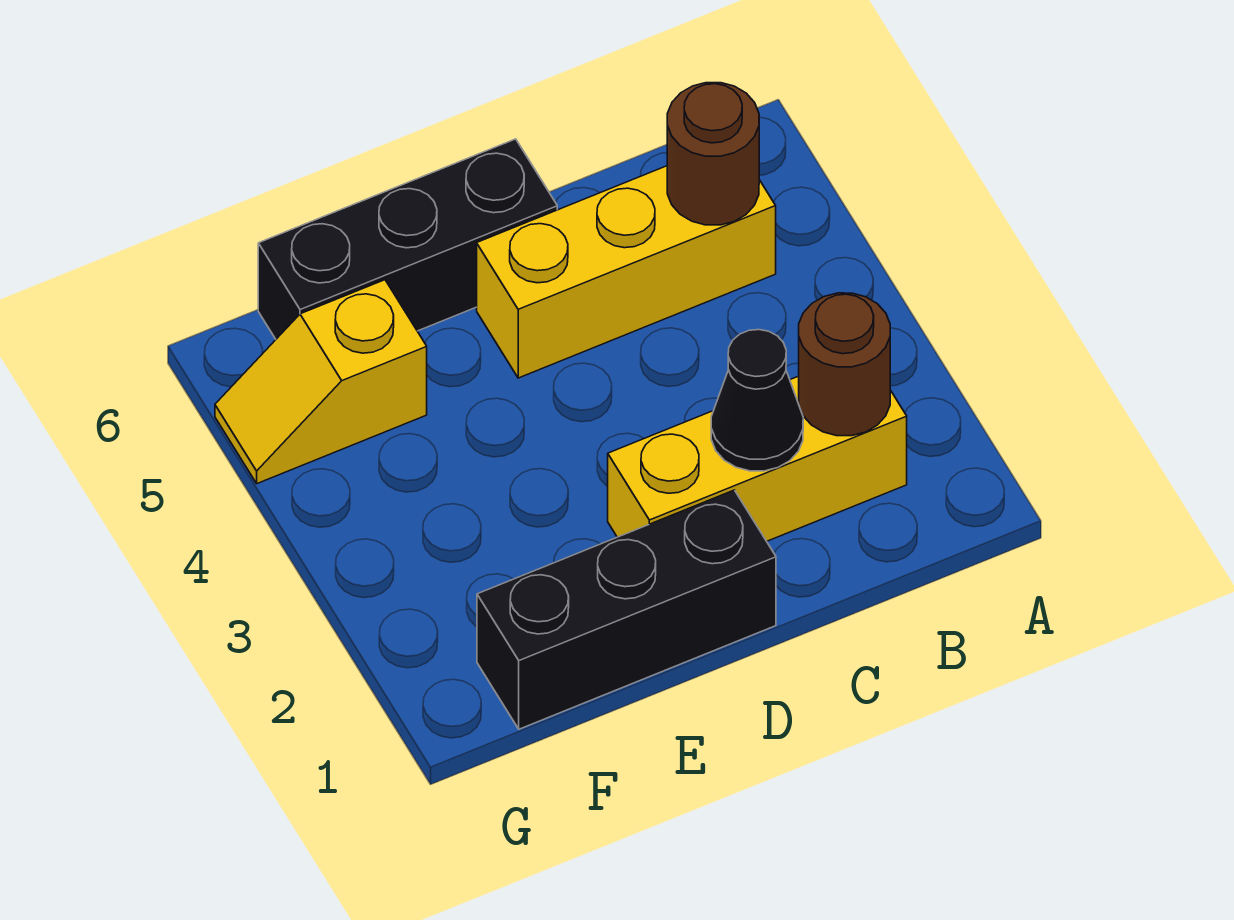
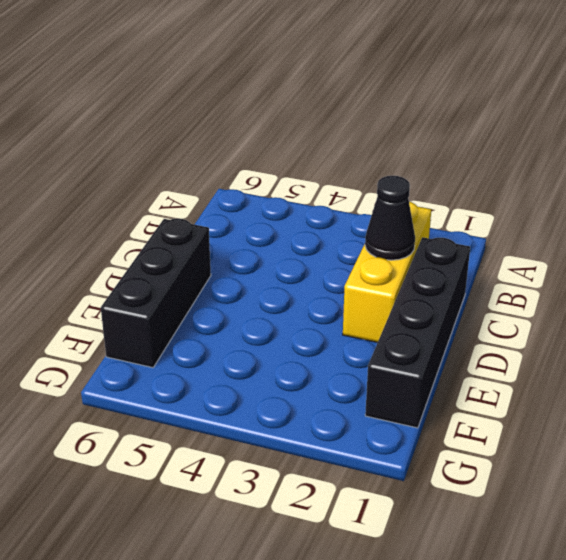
black brick C1:F1 level 1 -> black brick D1:F1 level 1
none -> yellow brick B5:D5 level 1
none -> yellow slope F5:G5 level 1 top F

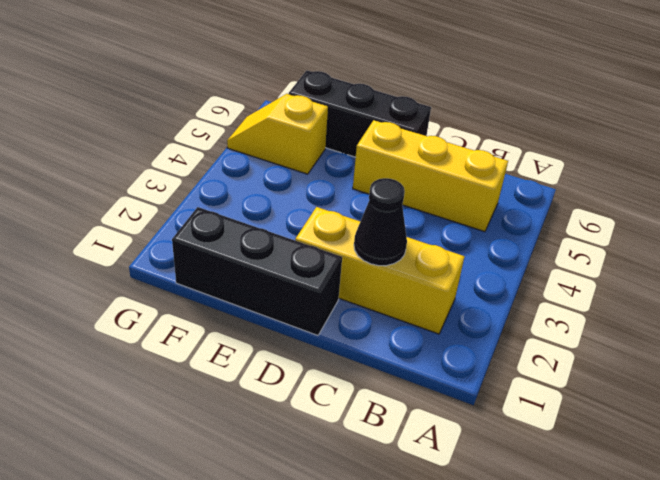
none -> brown round brick B2 level 2
none -> brown round brick B5 level 2

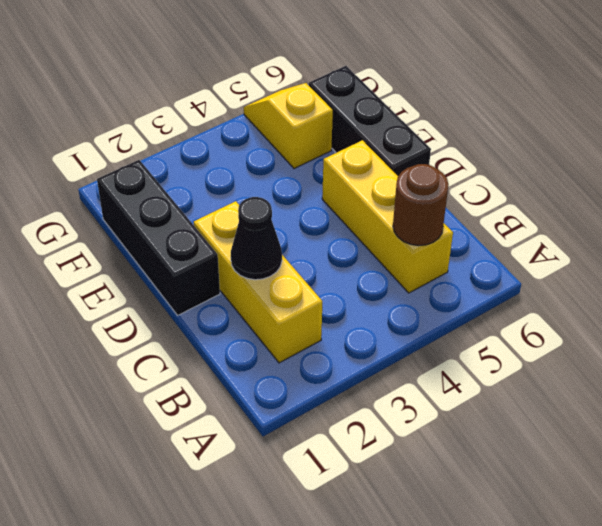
none -> brown round brick B2 level 2

